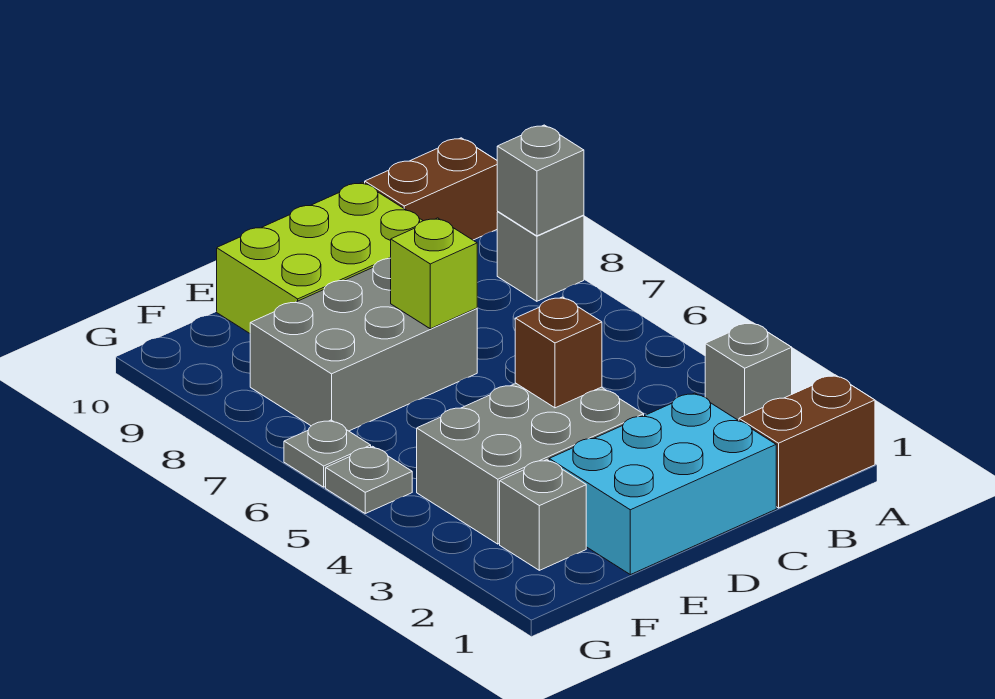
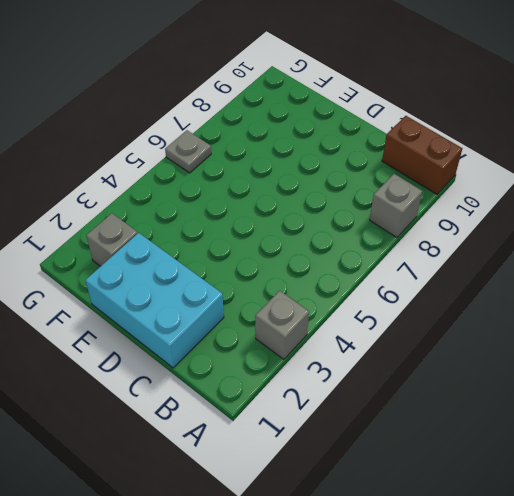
none -> brown brick A1:B1 level 1
none -> lime brick C9:E10 level 1
none -> grey brick D3:F4 level 1

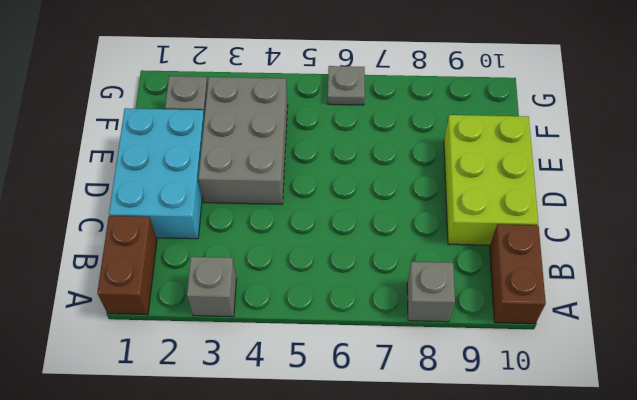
none -> grey brick D7:F8 level 1
none -> grey plate G5 level 1
none -> grey brick A8 level 2

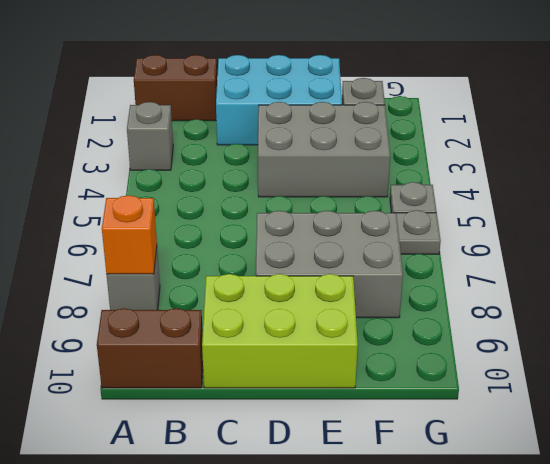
orange brick A8 level 2 -> grey brick A8 level 2
none -> brown brick D4 level 2
none -> lime brick D7 level 2

